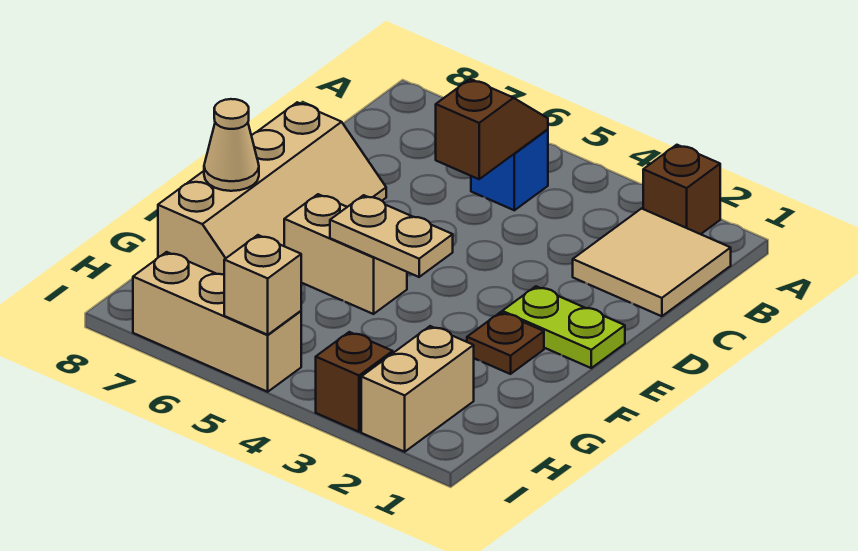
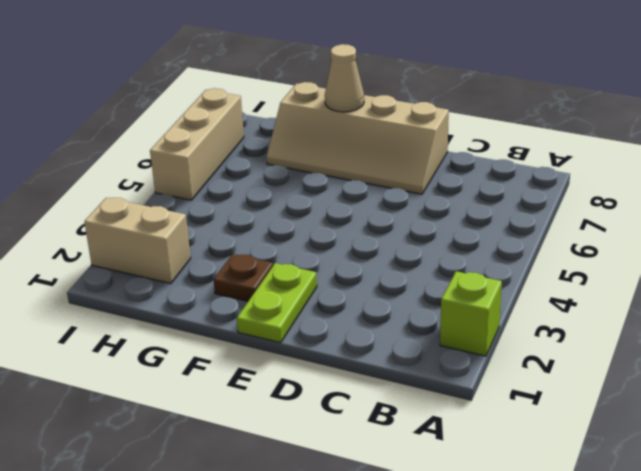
lime brick A2 level 1 -> brown brick A2 level 1
none -> tan tile B1:C2 level 1
none -> blue brick B5 level 1
none -> tan brick F5:F6 level 1

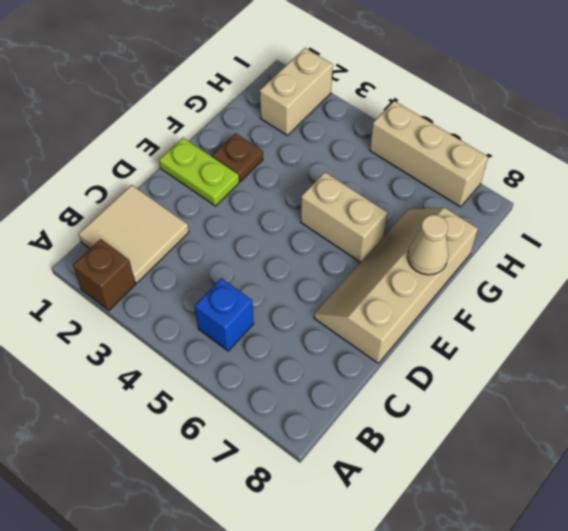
none -> brown brick I3 level 1
none -> brown slope B5:C5 level 2 top C
none -> tan plate F4:F5 level 2

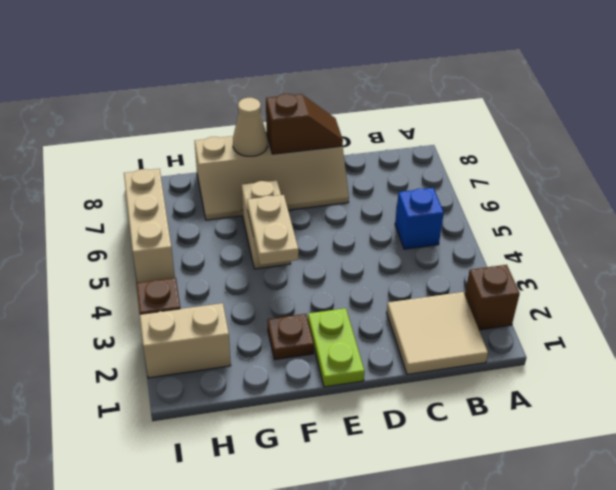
brown slope D8:E8 level 2 top E -> brown slope B5:C5 level 2 top C
none -> tan brick I5 level 2

